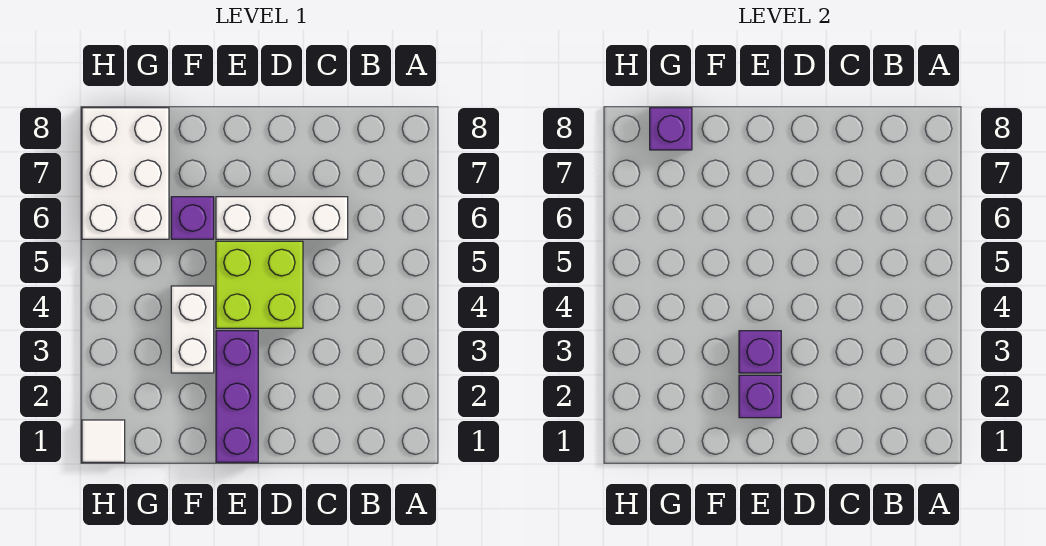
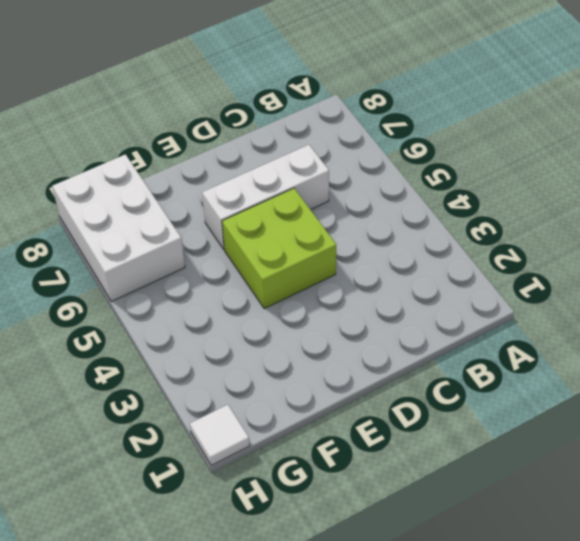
none -> purple brick E1:E3 level 1
none -> white brick F3:F4 level 1

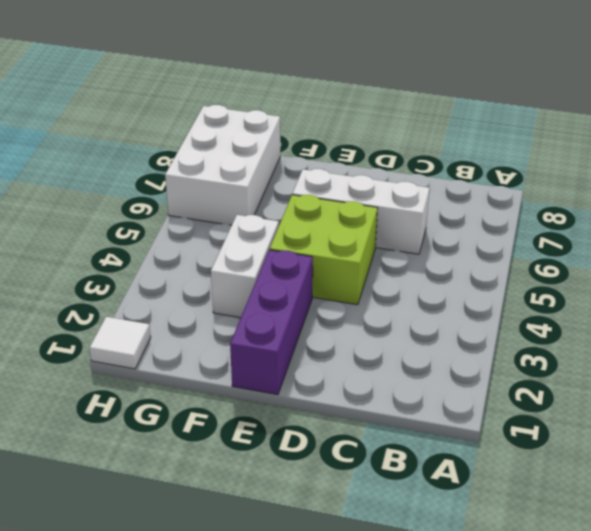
none -> purple brick F6 level 1
none -> purple brick E2 level 2

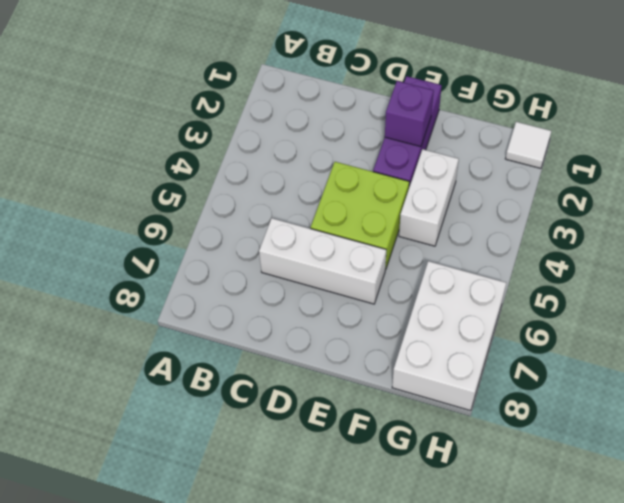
none -> purple brick F6 level 1
none -> purple brick E3 level 2

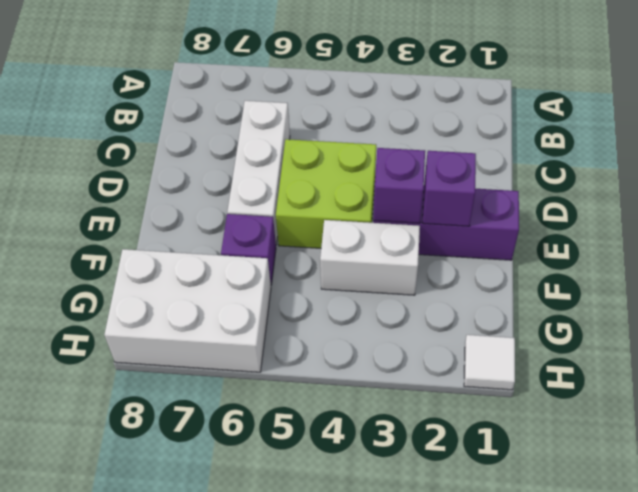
none -> purple brick G8 level 2

